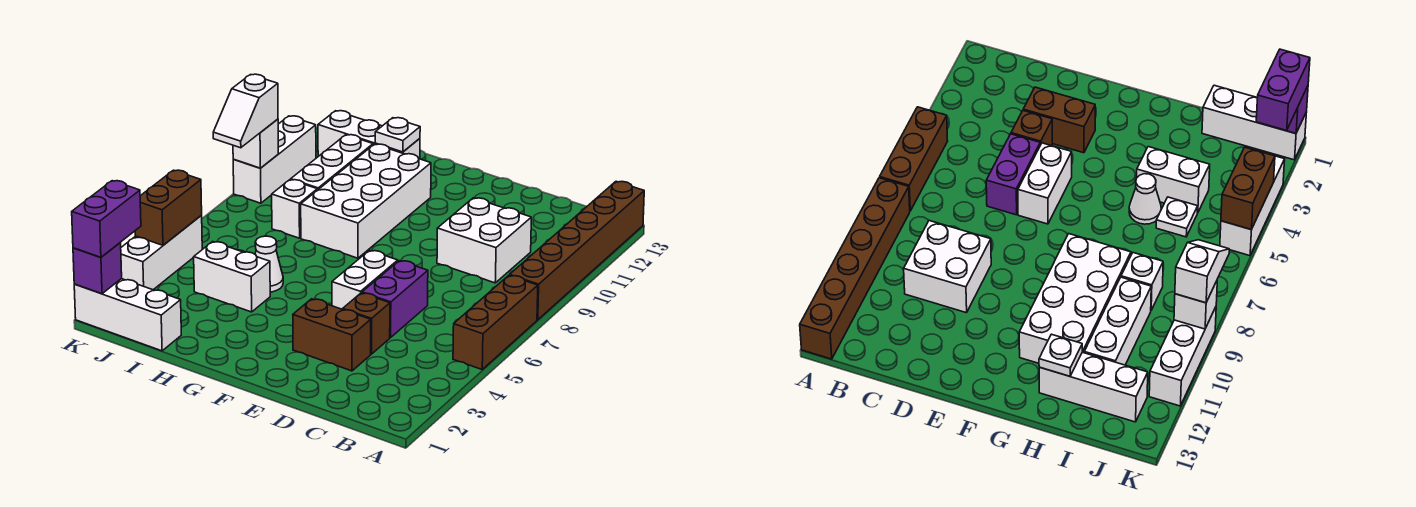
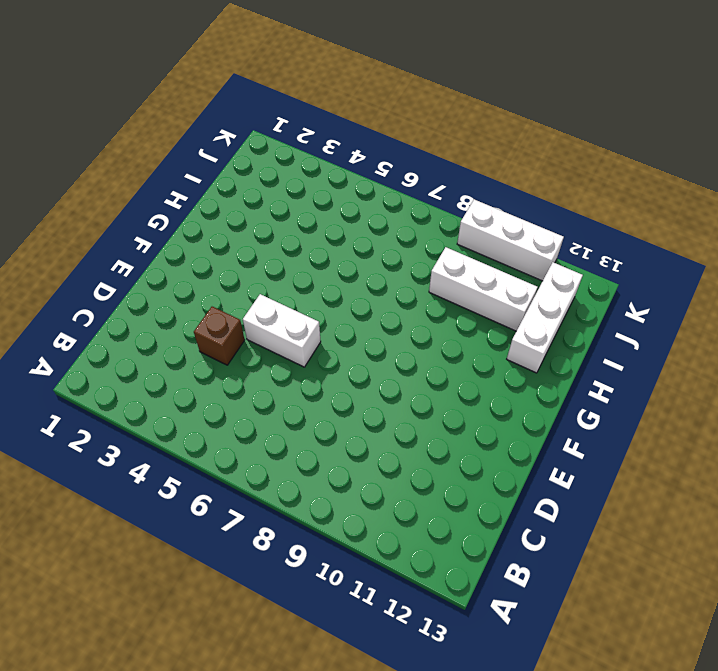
none -> brown brick A5:A7 level 1
none -> brown brick A8:A13 level 1
none -> white brick C9:D10 level 1

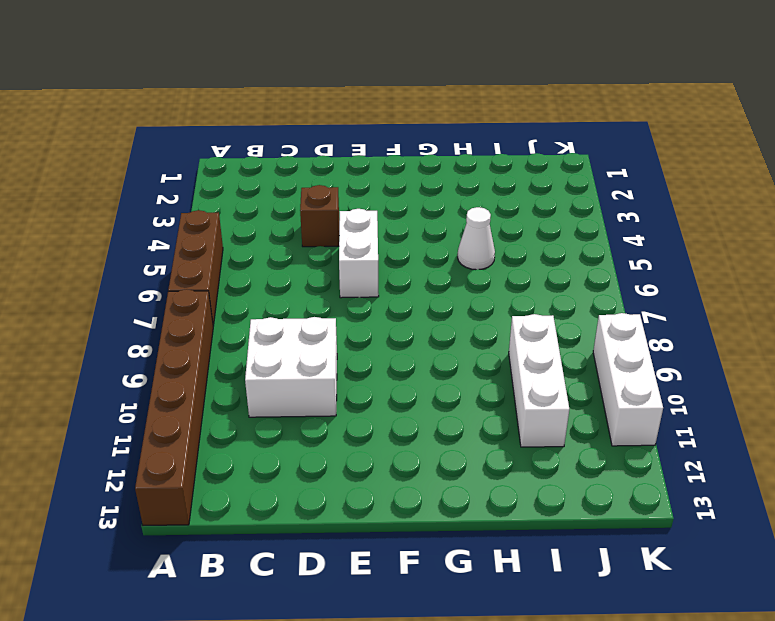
none -> brown brick D3:E3 level 1
none -> purple brick D5:D6 level 1
none -> white brick G8:H11 level 1

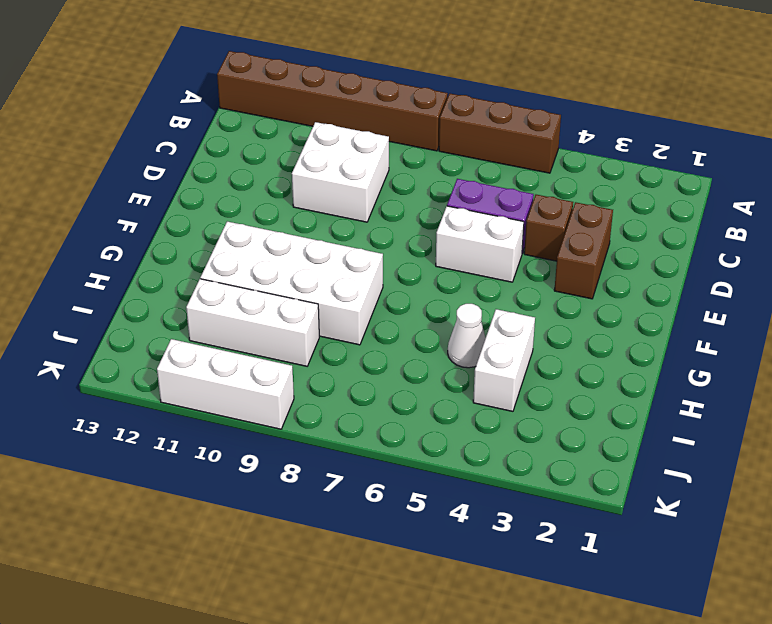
none -> white brick H12:J12 level 1
none -> white brick I1:K1 level 1
none -> white plate I5 level 1

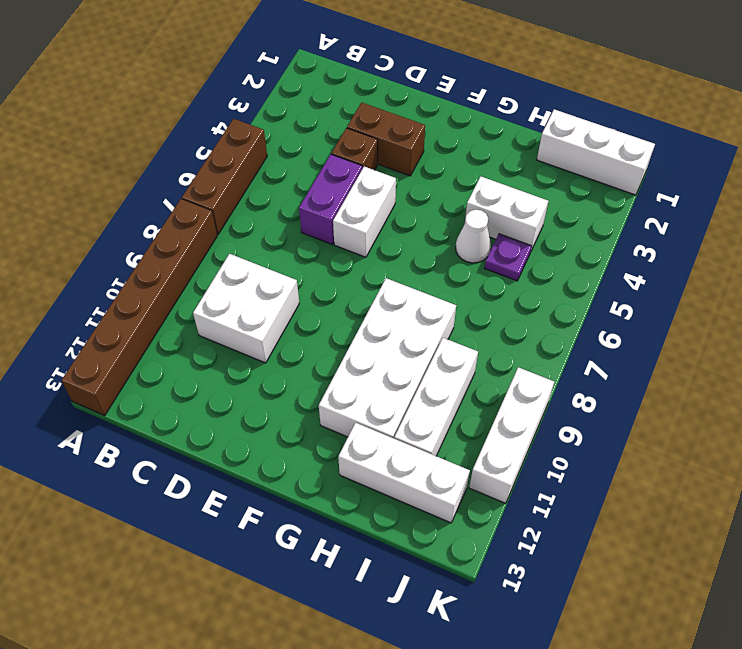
purple plate I5 level 1 -> white plate I5 level 1
none -> white brick I8 level 1
none -> white brick K3:K5 level 1
none -> white plate H12 level 2

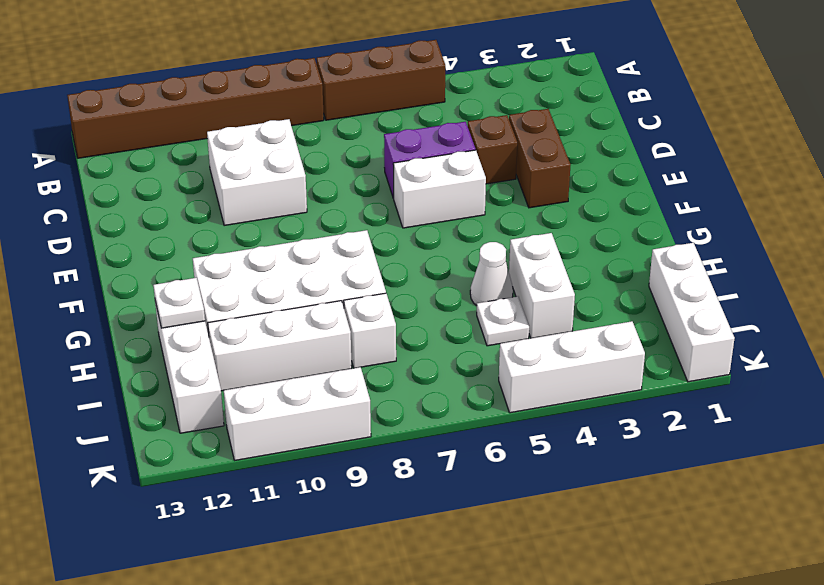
none -> purple brick K1 level 2
none -> brown brick K4:K5 level 2
none -> white brick K9 level 2

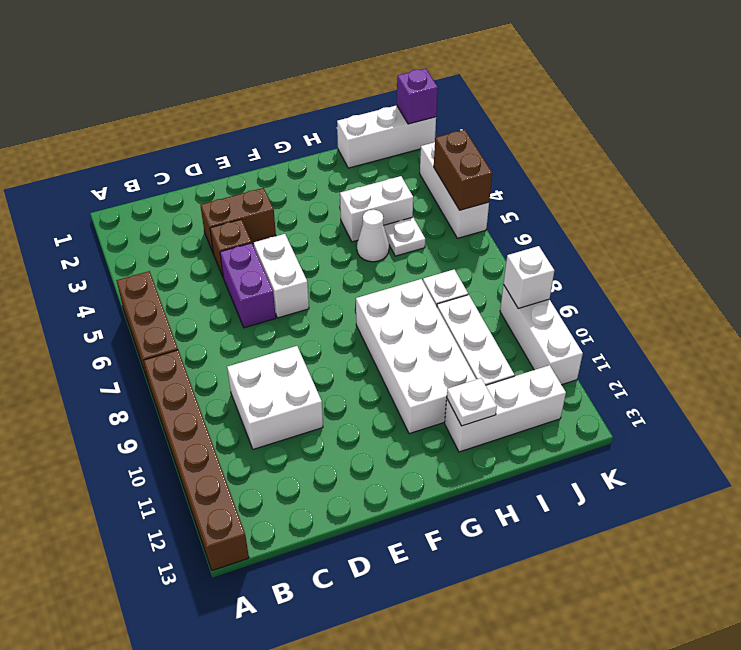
none -> purple brick K1:K2 level 3
none -> white slope K8:K9 level 3 top 9

